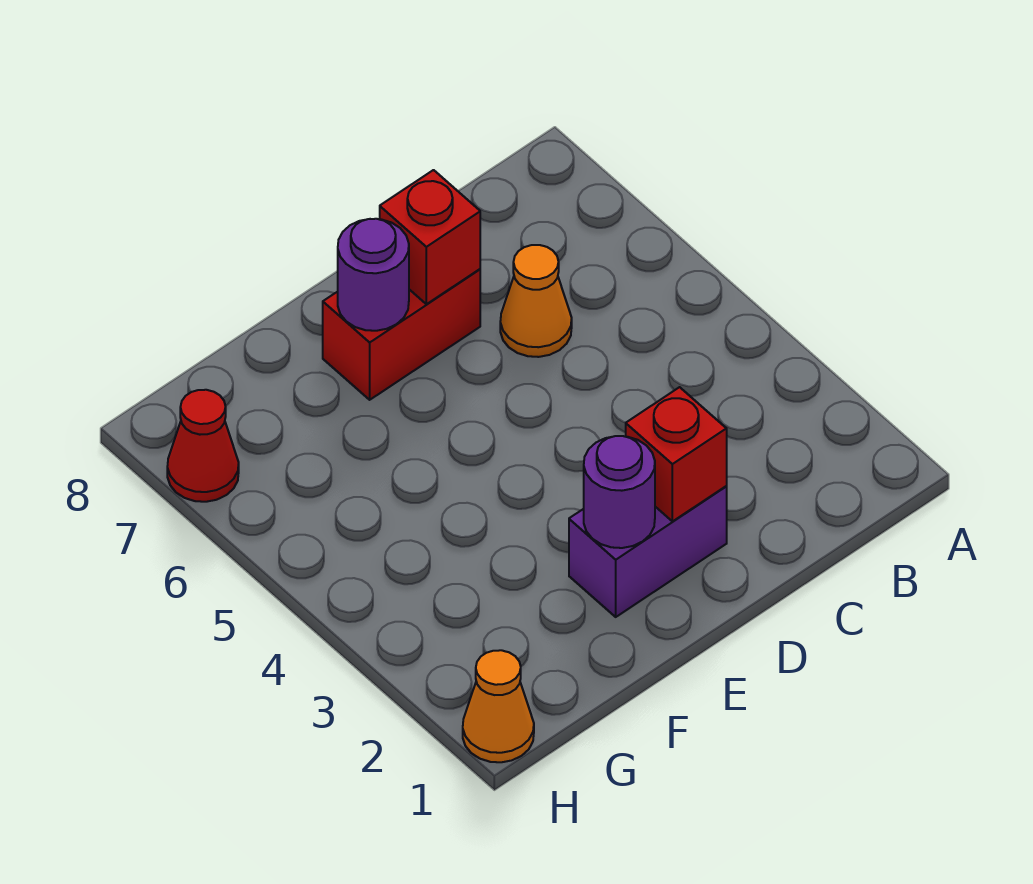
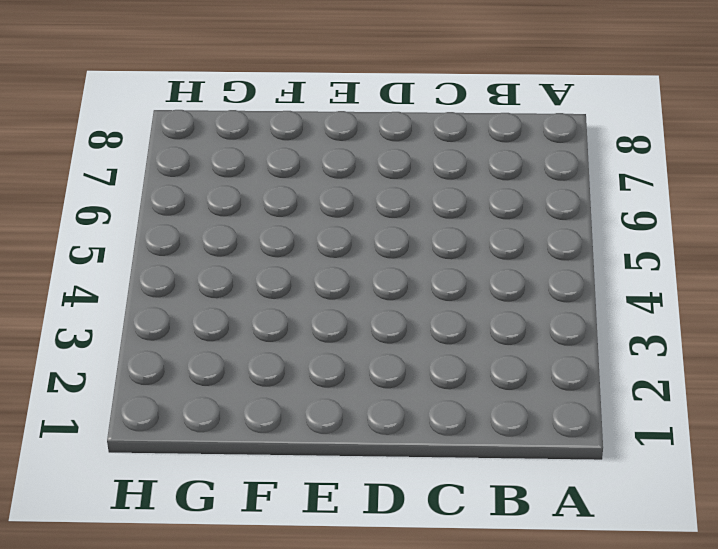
none -> orange cone C6 level 1
none -> purple brick D2:E2 level 1

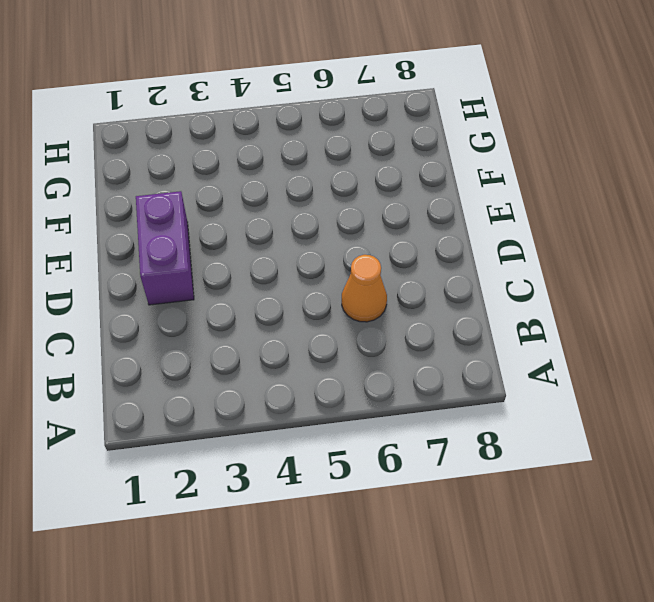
none -> red brick D7:E7 level 1
none -> orange cone H1 level 1

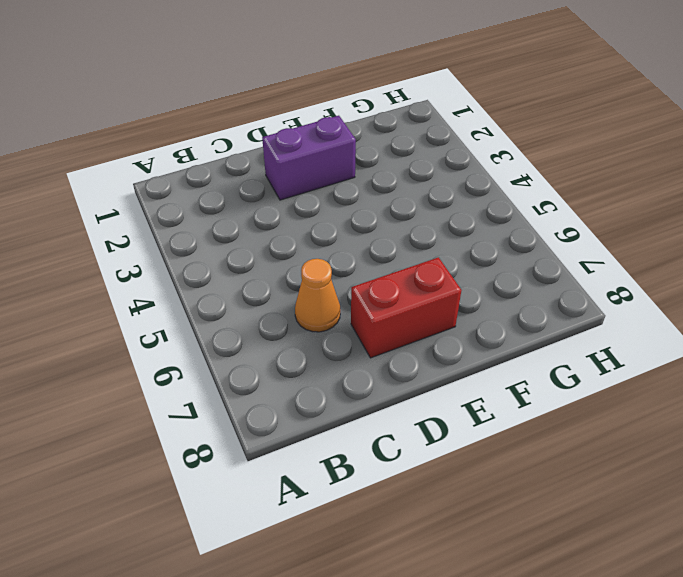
none -> orange cone H1 level 1
none -> red cone H7 level 1

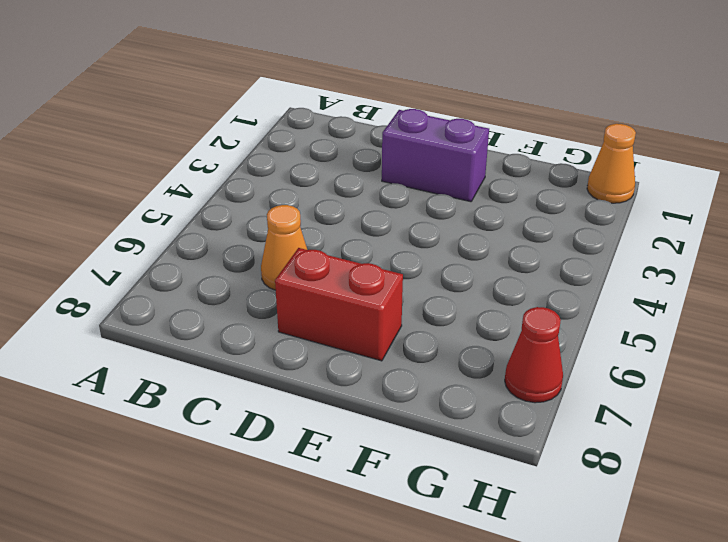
none -> red brick D2 level 2
none -> red brick D7 level 2

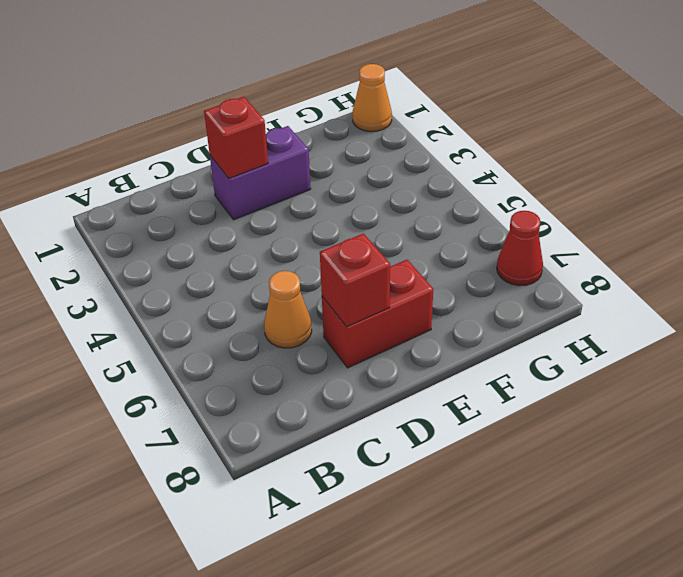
none -> purple round brick E2 level 2
none -> purple round brick E7 level 2

